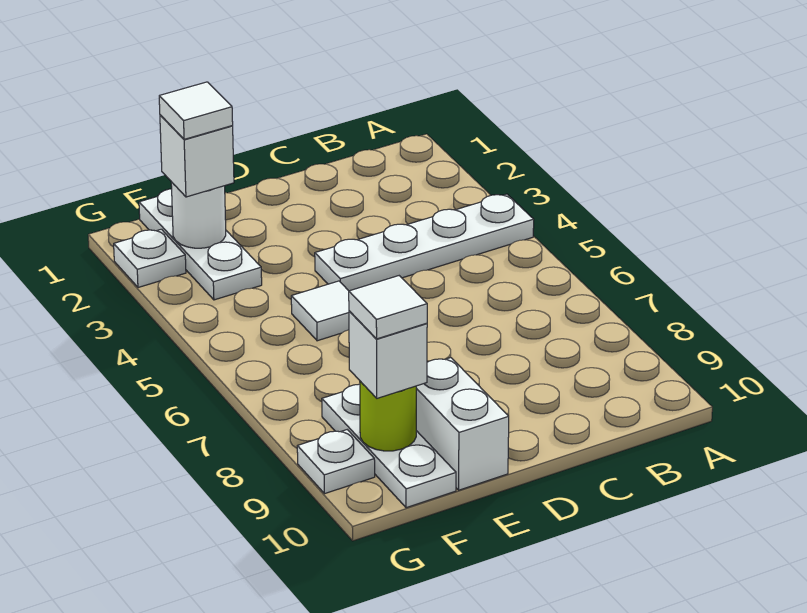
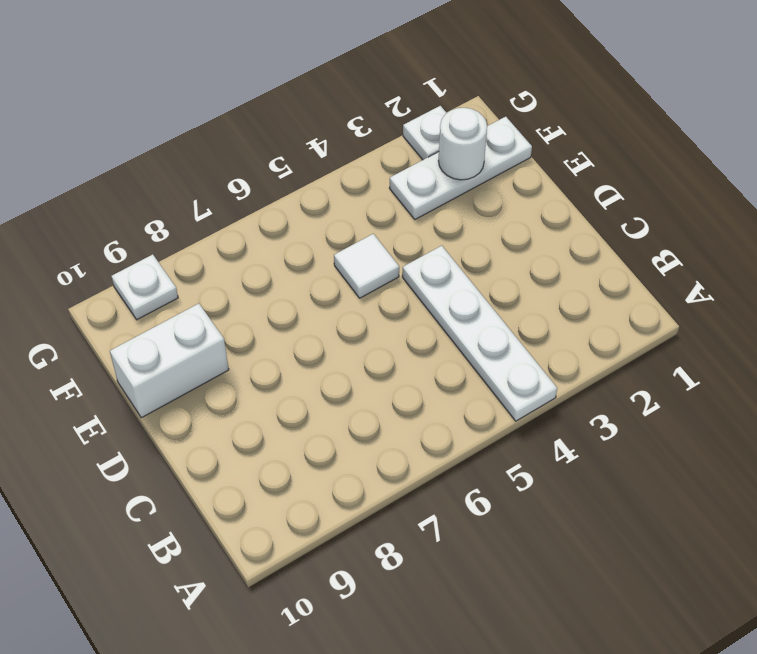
none -> white plate F8:F10 level 1
none -> lime round brick F9 level 2
none -> white brick F2 level 3

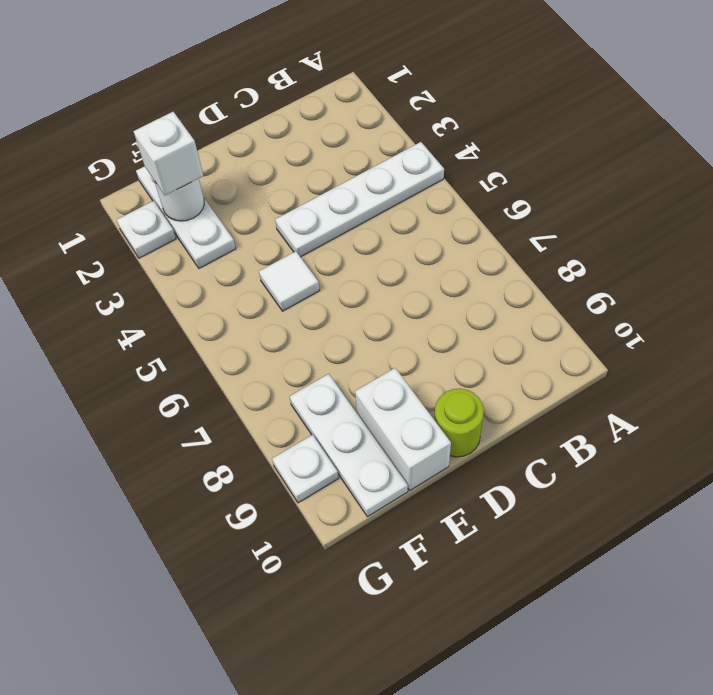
lime round brick D10 level 1 -> lime round brick F9 level 2
none -> white brick F9 level 3
none -> white tile F2 level 4
none -> white tile F9 level 4

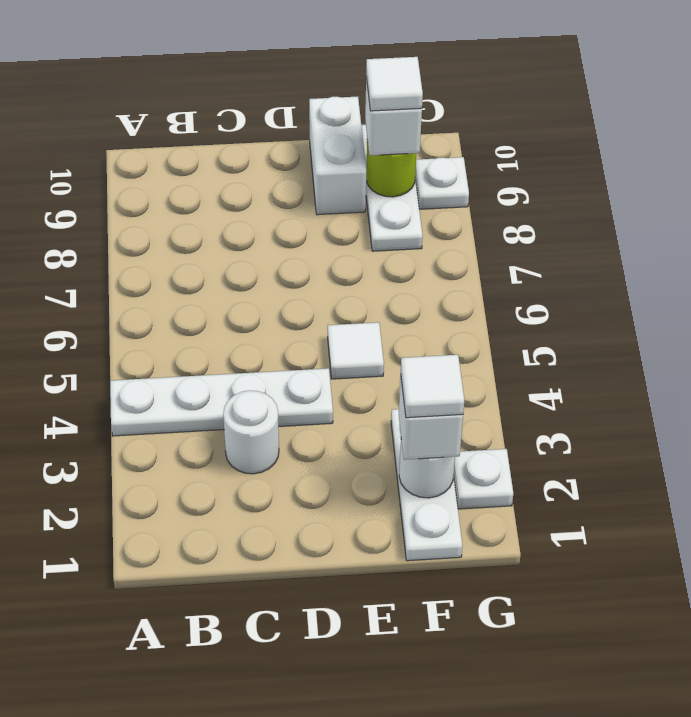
white round brick C3 level 1 -> none

